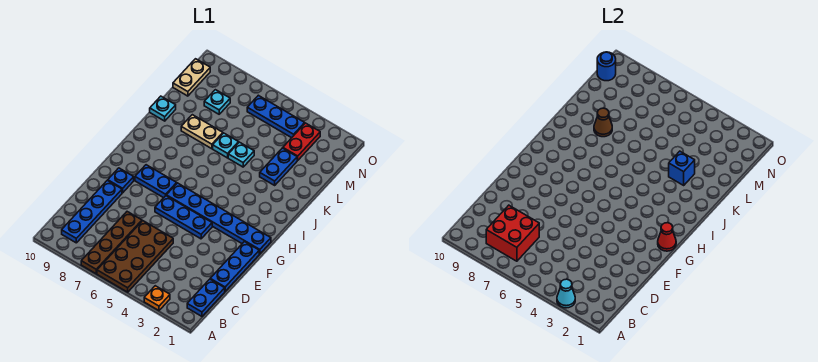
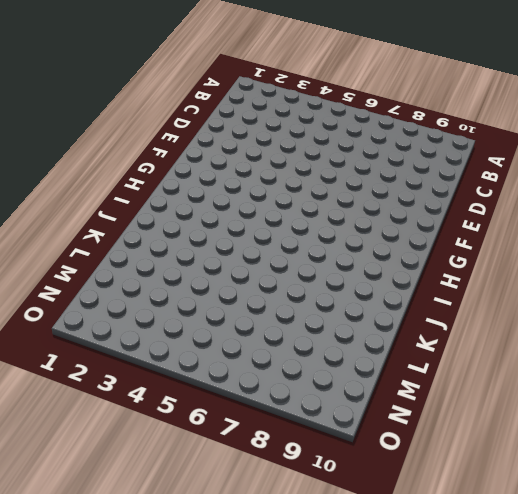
none -> orange plate A3 level 1
none -> brown plate A5:D6 level 1
none -> brown plate A7:D7 level 1

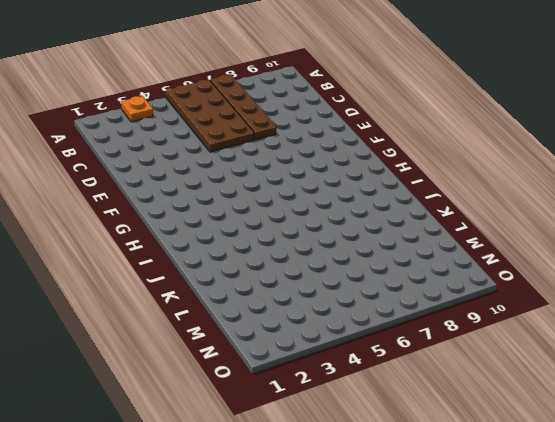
none -> blue plate B1:C1 level 1
none -> blue plate B9:E9 level 1
none -> blue plate D1:F1 level 1

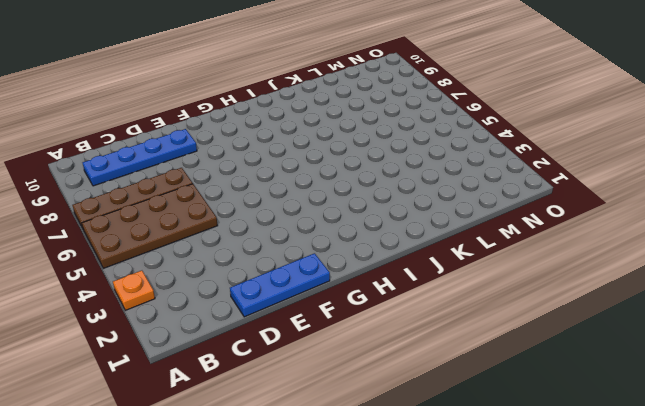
none -> blue plate B1:C1 level 1
none -> blue plate F4:F6 level 1
none -> blue plate F9 level 1

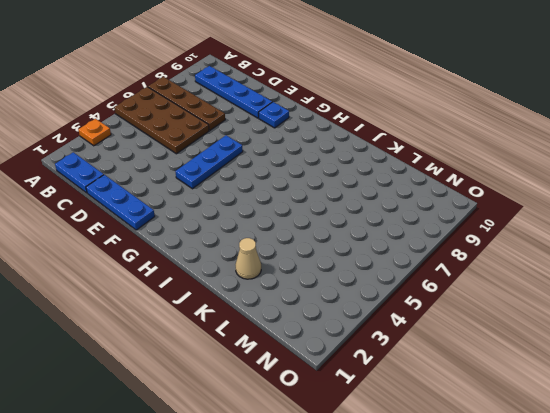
tan cone K2 level 1 -> none
none -> blue plate G1:G6 level 1
none -> blue plate G7:G8 level 1
none -> blue plate K3:L3 level 1

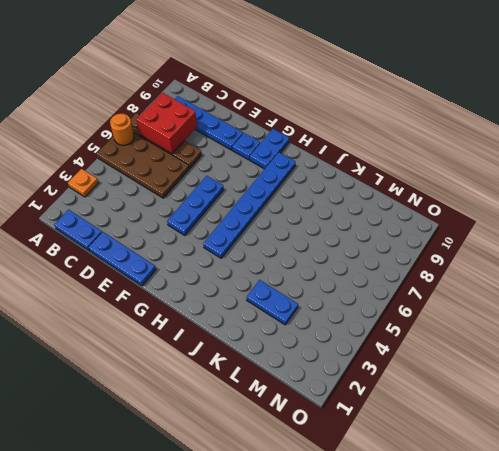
orange round brick A6 level 2 -> none
blue plate G9:G10 level 1 -> blue plate G7:G8 level 1
blue plate H4:H9 level 1 -> blue plate G1:G6 level 1
none -> cyan plate K5 level 1
none -> cyan plate K6 level 1
none -> tan plate K7:K8 level 1

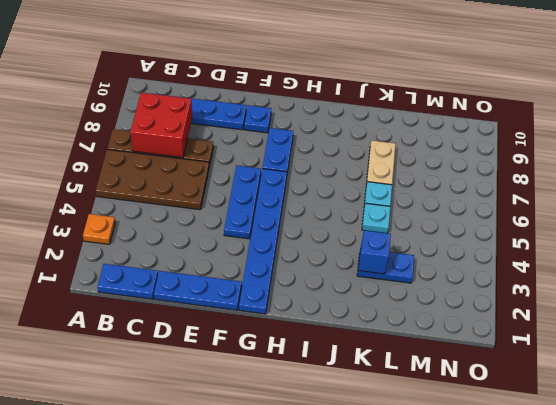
none -> cyan plate K10 level 1
none -> red plate M3:N3 level 1
none -> cyan plate M8 level 1

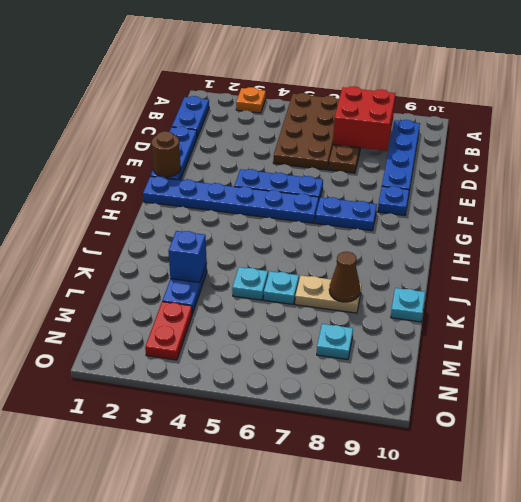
brown round brick F1 level 2 -> none
none -> tan plate M10:N10 level 1
none -> blue plate N4:N6 level 1
none -> cyan cone A3 level 2

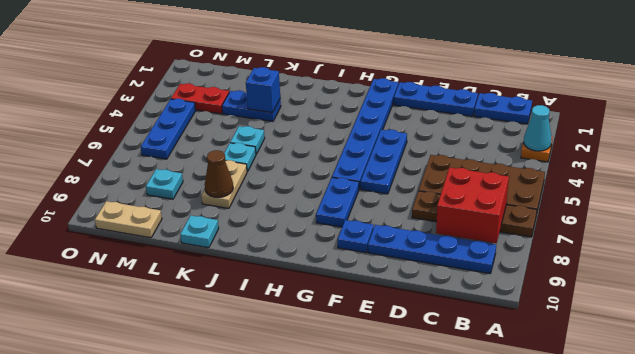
none -> red cone G1 level 2
none -> blue round brick N10 level 2

